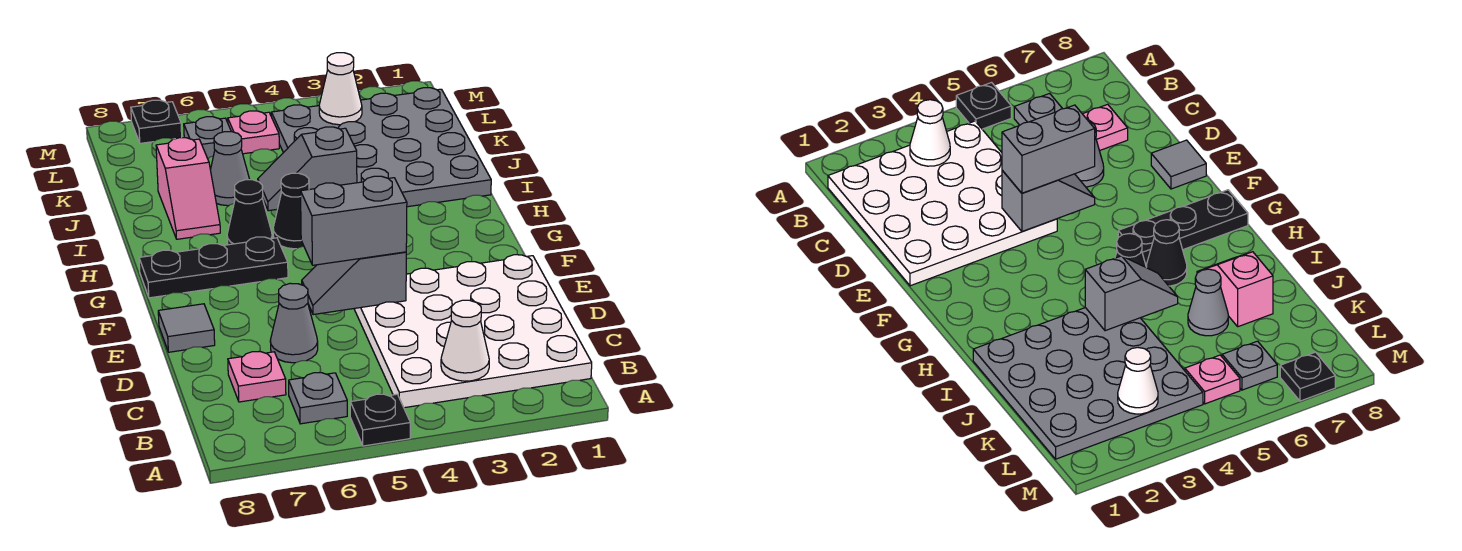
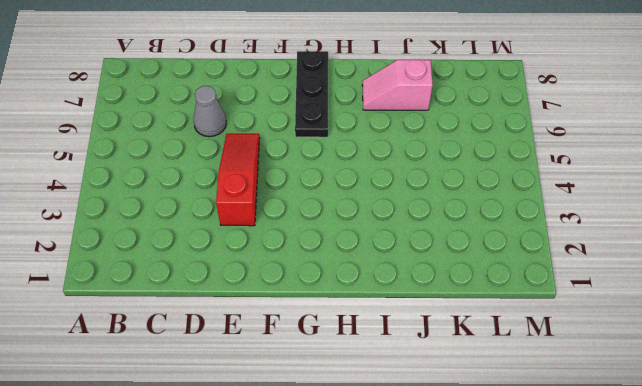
red slope E3:E5 level 1 top 3 -> white plate B1:E4 level 1
none -> black plate A5 level 1
none -> grey plate B6 level 1
none -> pink plate C7 level 1

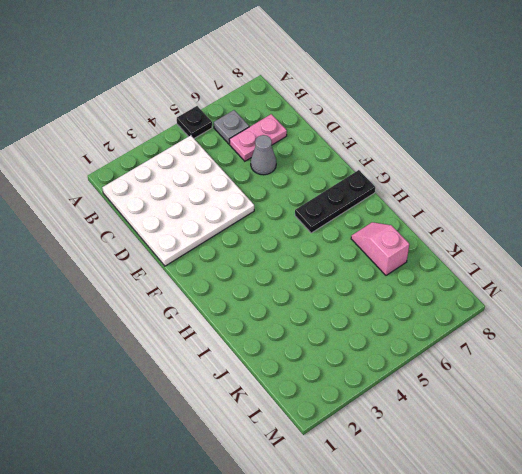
pink plate C6:C7 level 1 -> pink plate C7 level 1
none -> grey tile E8 level 1
none -> black cone H5 level 1
none -> black cone H6 level 1

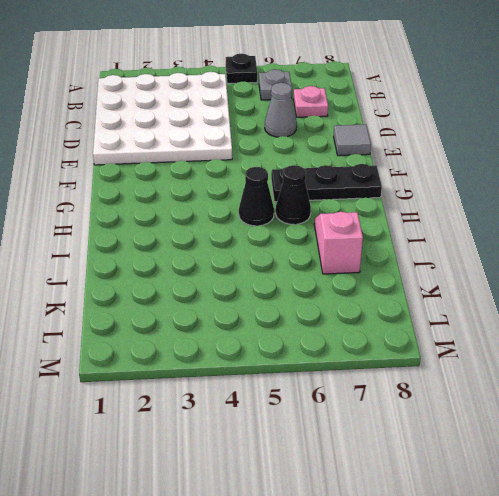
none -> grey plate I1:L4 level 1
none -> grey cone J6 level 1
none -> pink plate L5 level 1

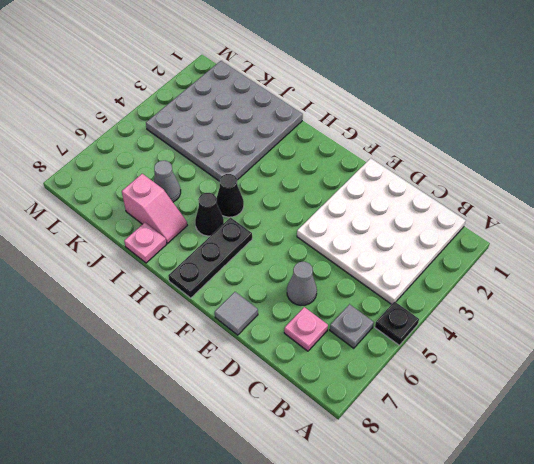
pink plate I8 level 1 -> pink plate L5 level 1
none -> grey plate L6 level 1
none -> black plate M7 level 1
none -> white cone B3 level 2

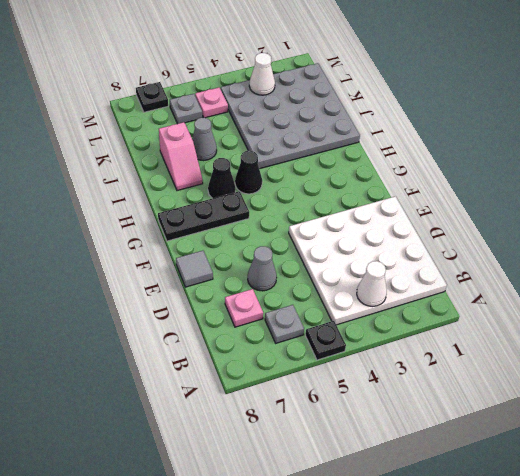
none -> grey slope E4:E5 level 2 top 4
none -> grey slope I4:I5 level 2 top 4
none -> grey brick E4:E5 level 3

